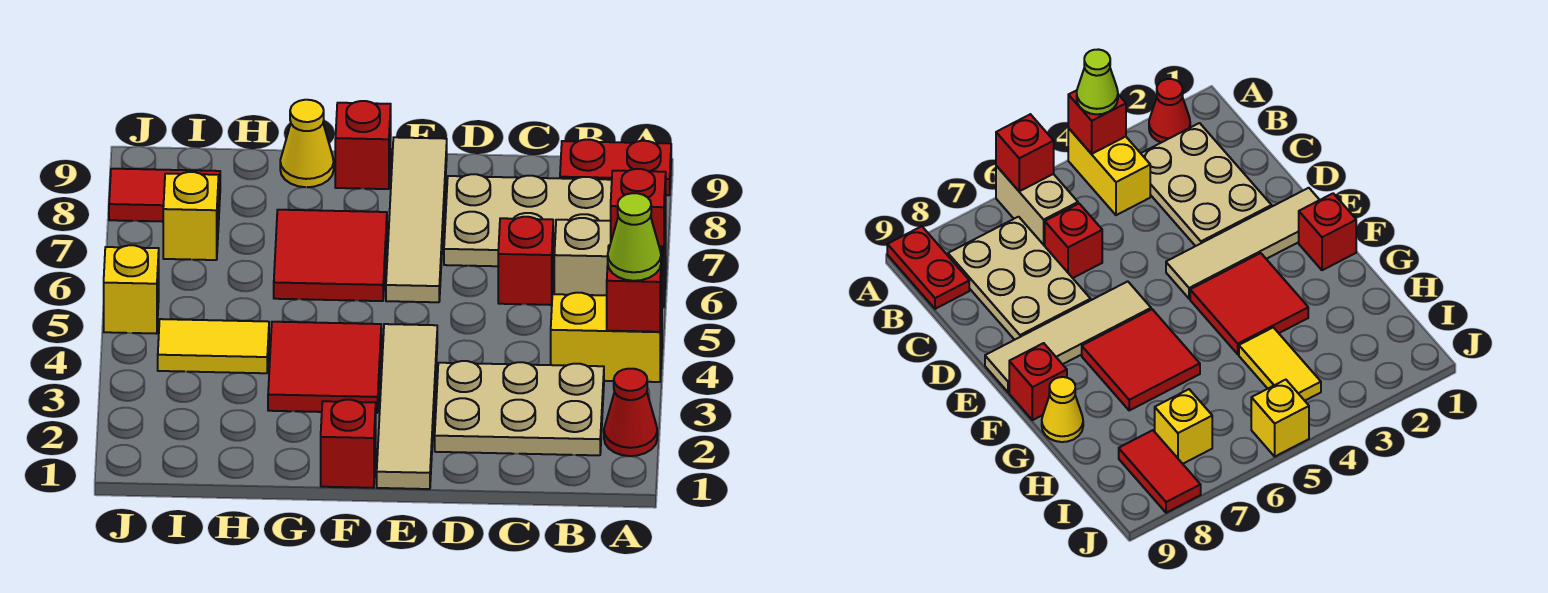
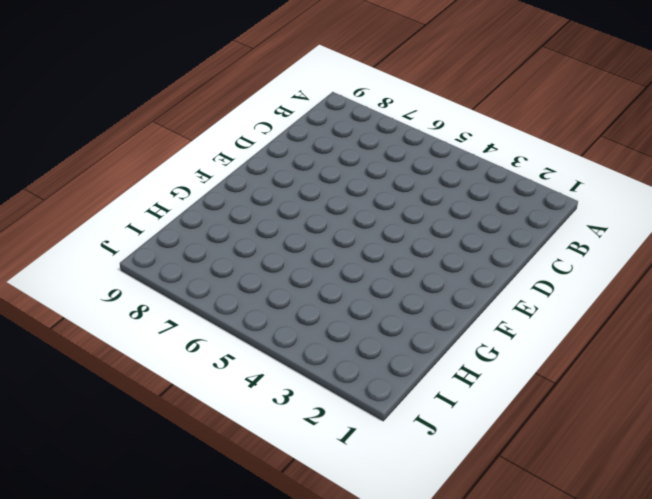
none -> red cone A2 level 1
none -> yellow brick A4:B4 level 1
none -> tan brick A6:B6 level 1

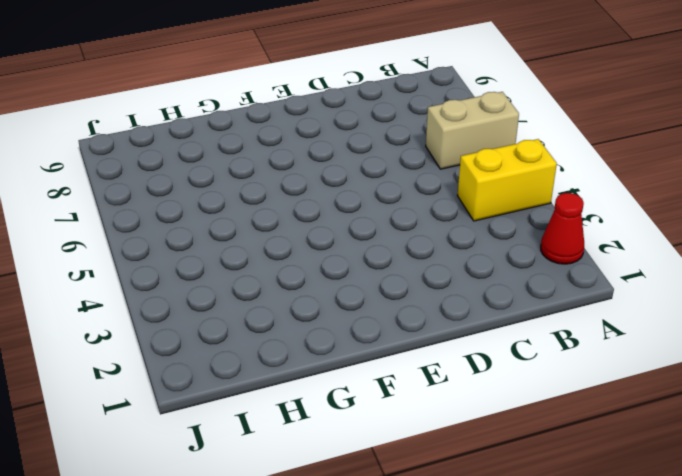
none -> red plate A9:B9 level 1
none -> tan plate B2:D3 level 1
none -> tan plate B7:D8 level 1

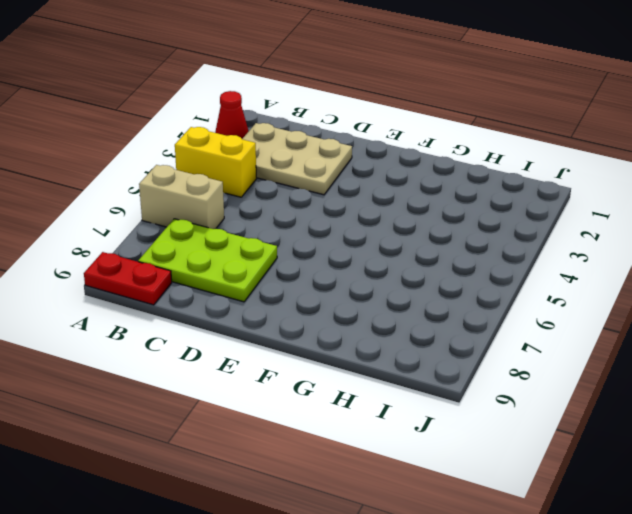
lime plate B7:D8 level 1 -> tan plate B7:D8 level 1
none -> red brick C6 level 1
none -> tan tile E1:E4 level 1
none -> tan tile E6:E9 level 1

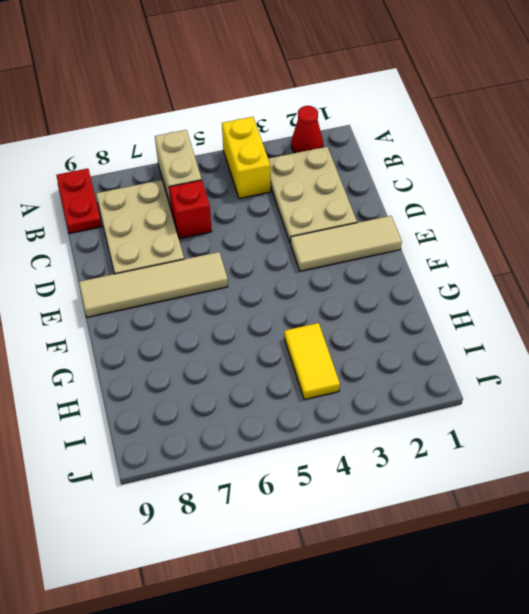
tan tile E1:E3 level 1 -> tan tile E1:E4 level 1
none -> red brick F1 level 1
none -> red tile F3:G4 level 1
none -> red tile F6:G7 level 1

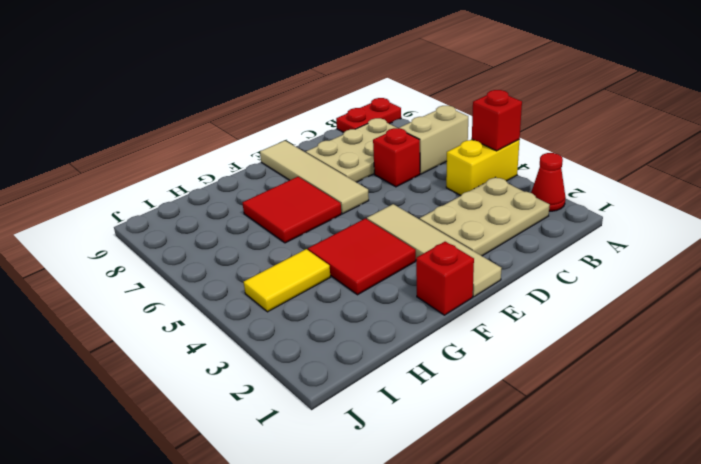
none -> red brick F9 level 1
none -> yellow cone G9 level 1
none -> yellow brick I7 level 1

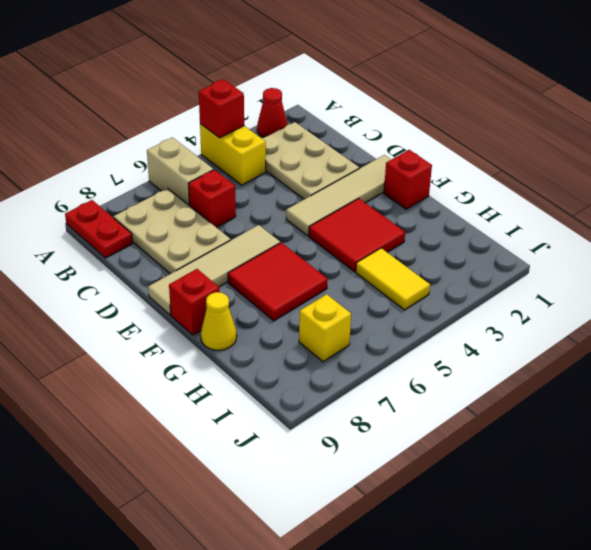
none -> red tile I8:J8 level 1
none -> yellow brick J5 level 1
none -> red brick A6 level 2

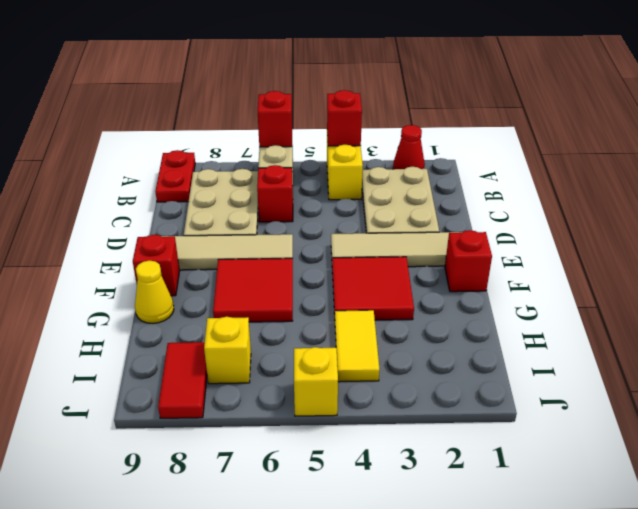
none -> lime cone A4 level 3

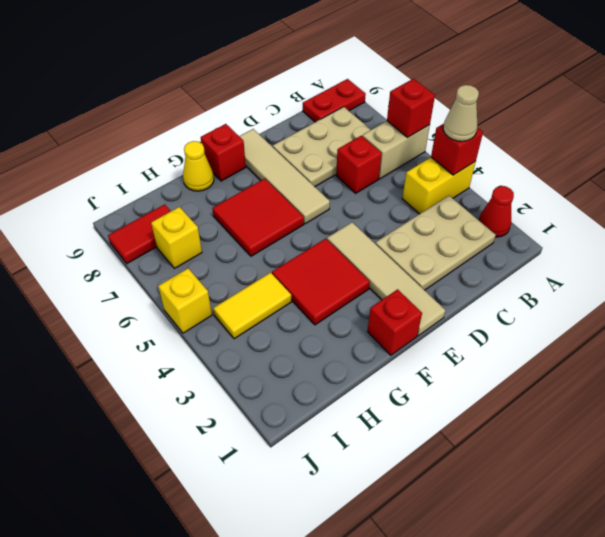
tan cone A4 level 3 -> lime cone A4 level 3

